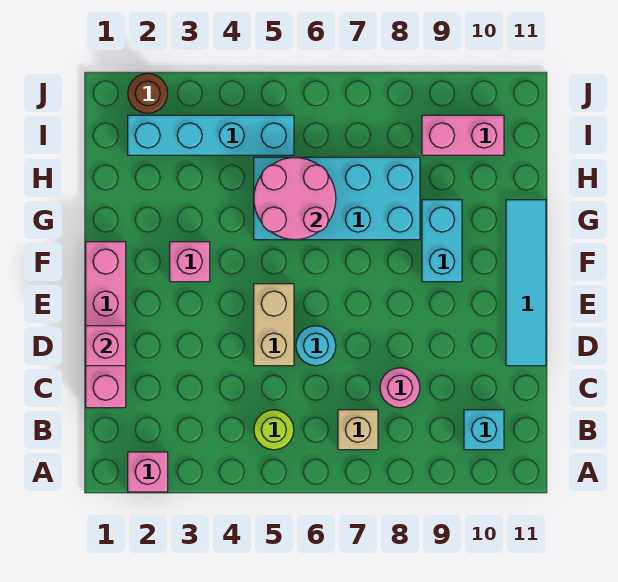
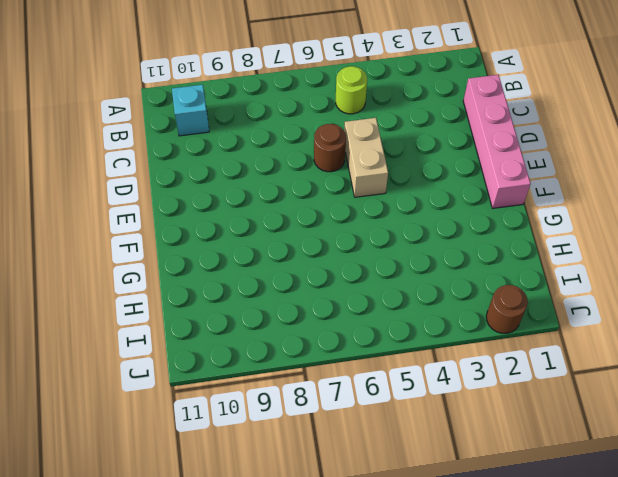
brown round brick D6 level 1 -> cyan round brick D6 level 1
none -> pink brick A2 level 1
none -> tan brick B7 level 1
none -> pink round brick C8 level 1

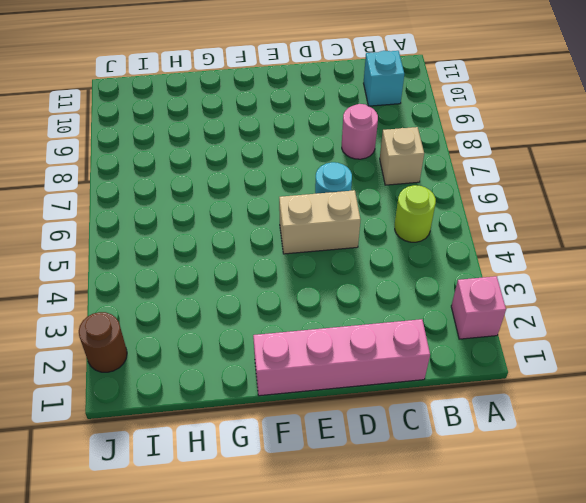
none -> cyan tile D11:G11 level 1
none -> pink brick F3 level 1
none -> cyan brick F9:G9 level 1

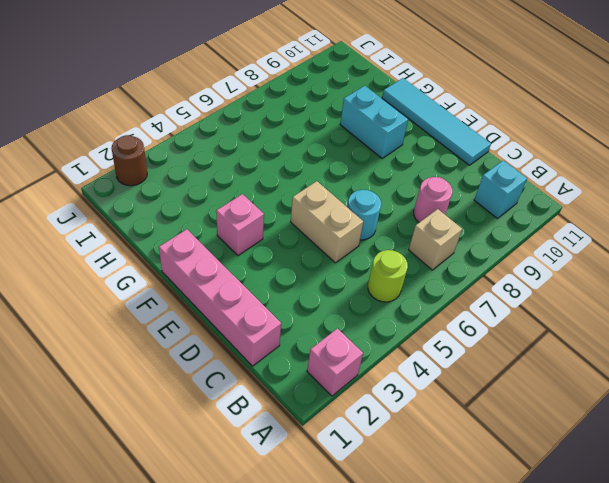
none -> cyan brick G5:H8 level 1
none -> cyan brick I2:I5 level 1
none -> pink brick I9:I10 level 1

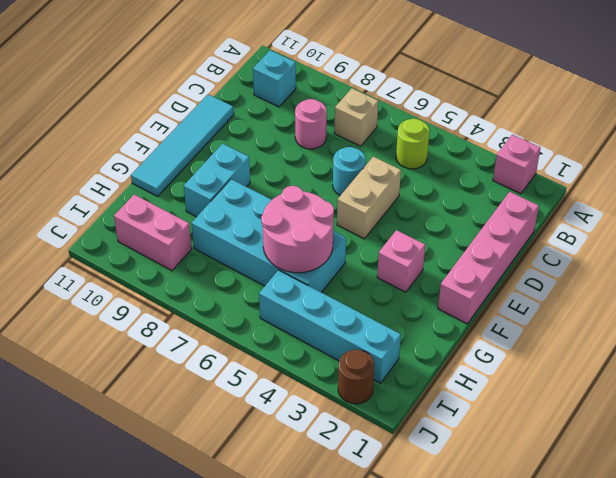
none -> pink brick D1 level 2

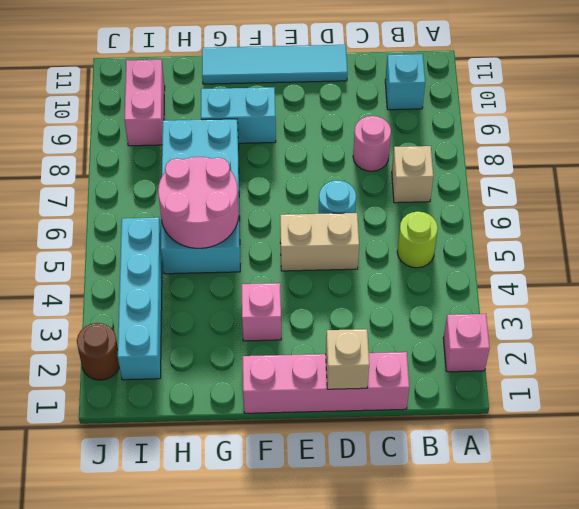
tan brick D1 level 2 -> pink brick D1 level 2

